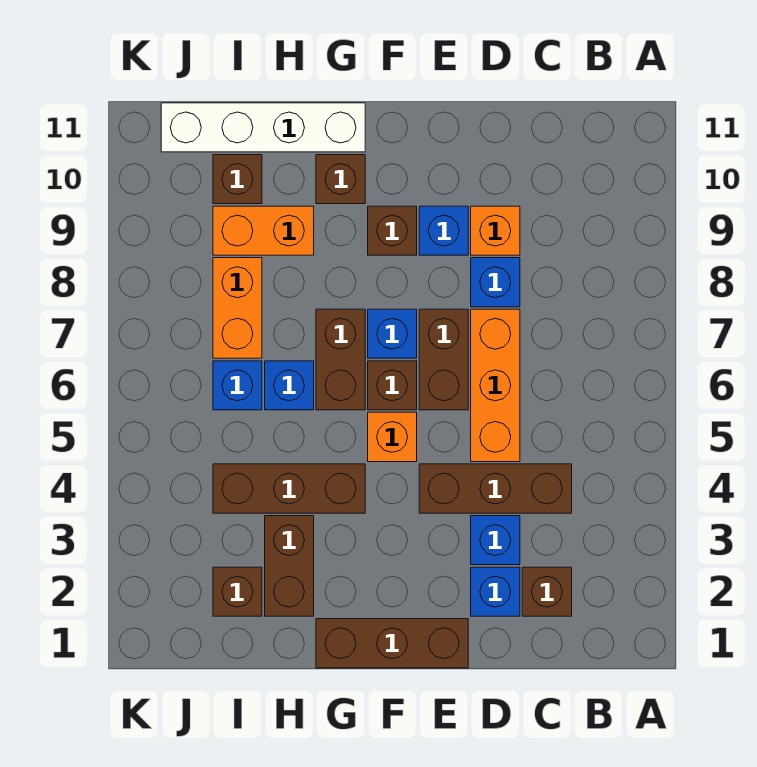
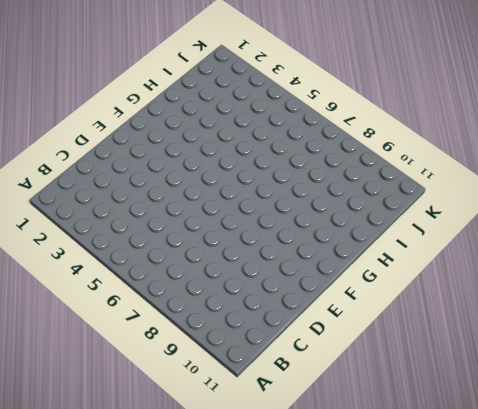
none -> brown brick C2 level 1
none -> brown brick C4:E4 level 1
none -> blue brick D2 level 1

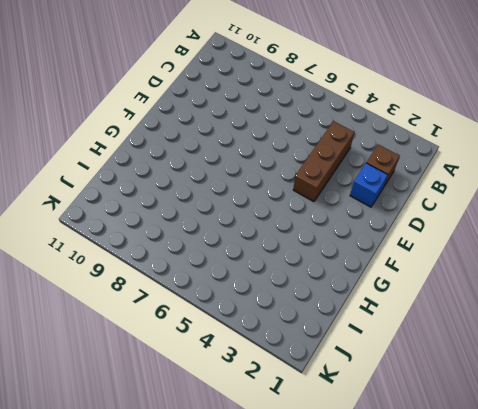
none -> blue brick D3 level 1
none -> orange brick D5:D7 level 1
none -> blue brick D8 level 1

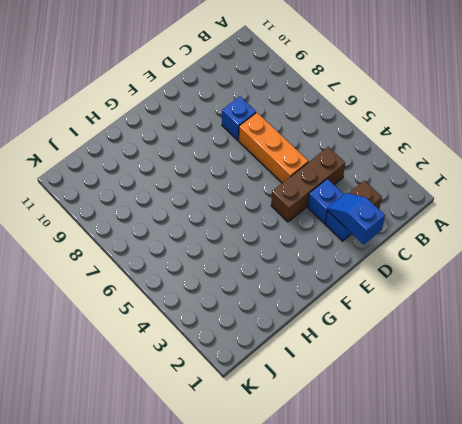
blue slope D1:D2 level 2 top 1 -> none
none -> orange brick D9 level 1
none -> brown brick E1:G1 level 1
none -> brown brick E6:E7 level 1

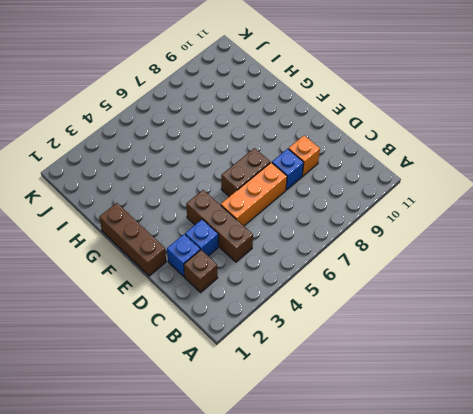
none -> blue brick E9 level 1
none -> orange brick F5 level 1
none -> brown brick F6 level 1

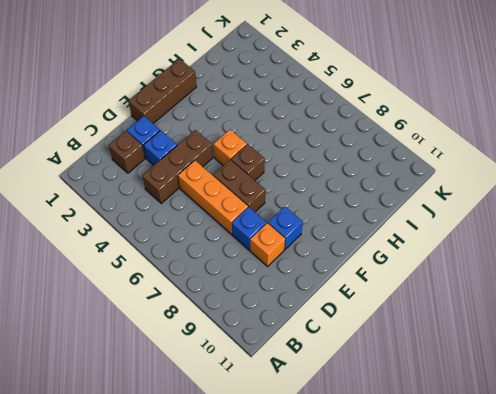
none -> blue brick F7 level 1
none -> brown brick F9 level 1
none -> brown brick G4:I4 level 1

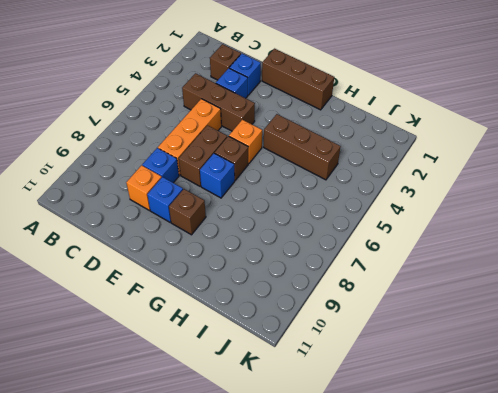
none -> brown brick G6:G7 level 1
none -> brown brick G10 level 1
none -> white brick G11:J11 level 1

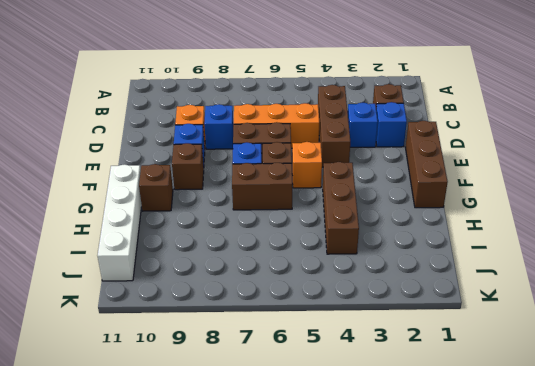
none -> brown brick H2:H3 level 1
none -> blue brick H6 level 1
none -> orange brick H9:I9 level 1

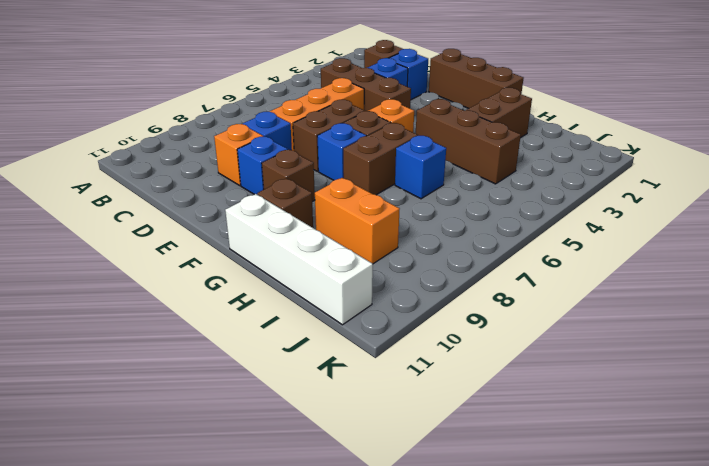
none -> brown brick I2 level 1
none -> blue brick I6 level 1
none -> orange brick I7:I8 level 1

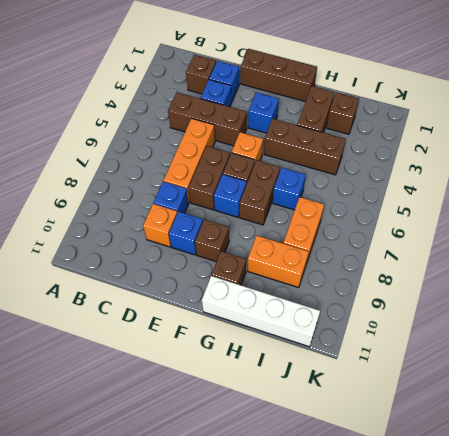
blue brick F3 level 1 -> blue brick I6 level 1
none -> brown brick I10 level 1

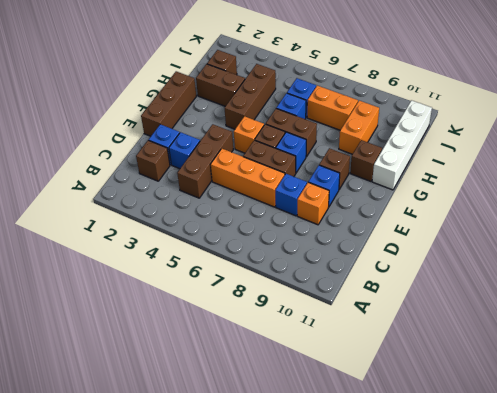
none -> brown brick I10 level 1

